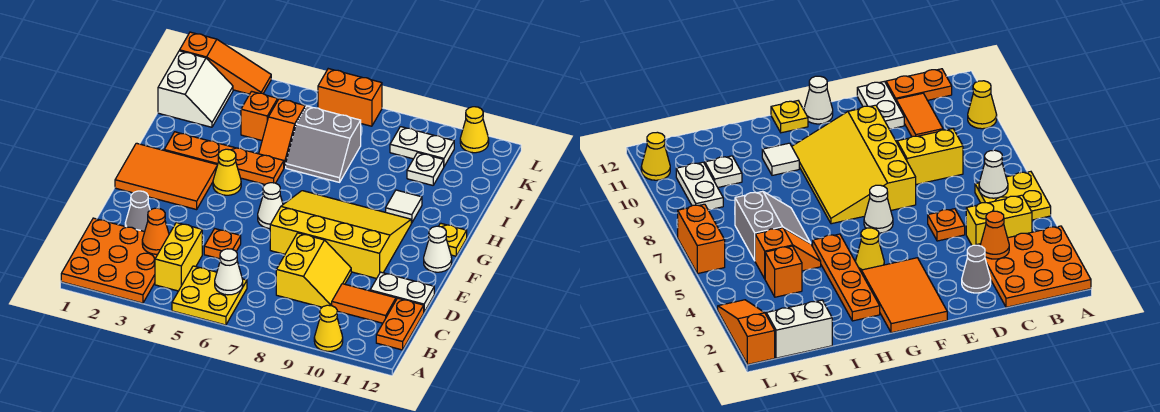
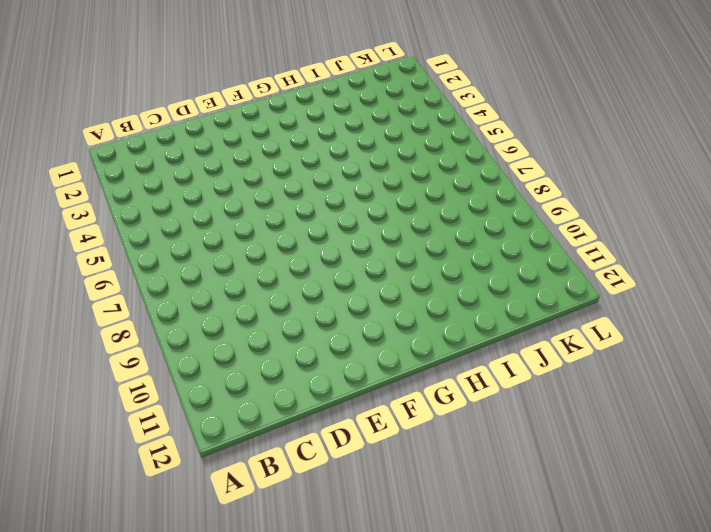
none -> orange plate A1:C3 level 1
none -> yellow plate A5:B6 level 1
none -> yellow cone A10 level 1

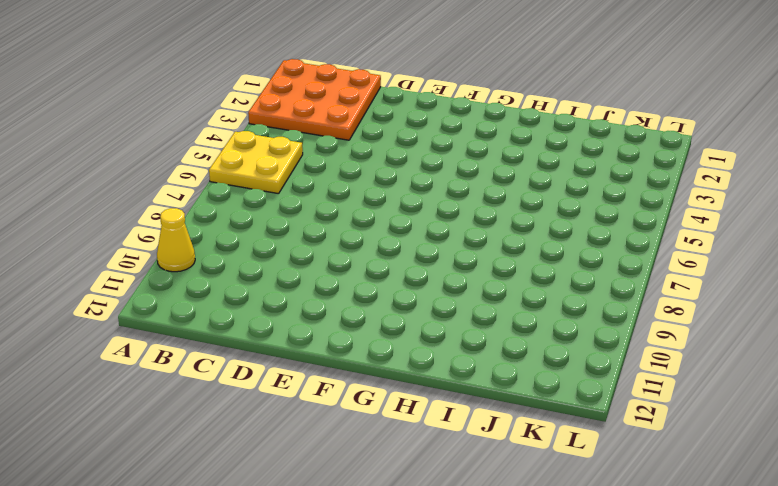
none -> yellow brick B4:C4 level 1
none -> orange plate B12:C12 level 1
none -> yellow slope C8:D9 level 1 top 8

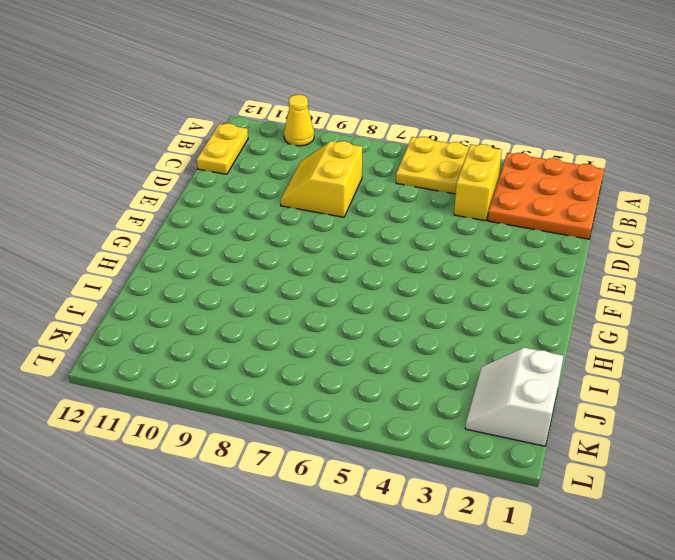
yellow plate B12:C12 level 1 -> orange plate B12:C12 level 1
none -> orange tile C10:C11 level 1
none -> grey cone D2 level 1
none -> orange plate D5 level 1

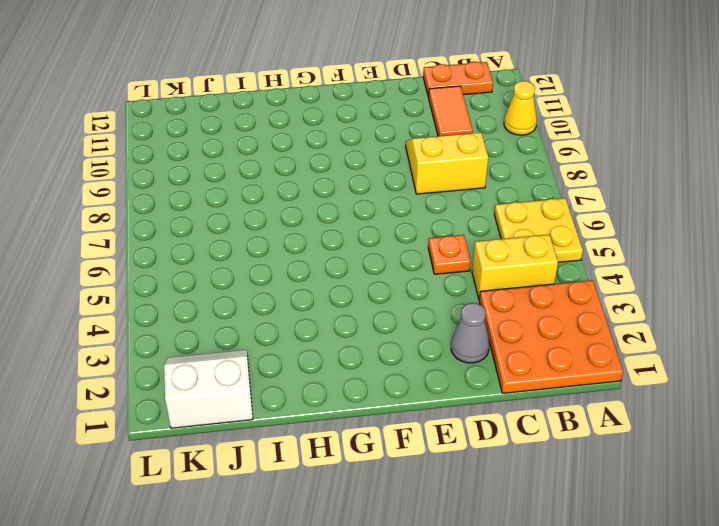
none -> white plate D11:D12 level 1
none -> yellow slope E7:G10 level 1 top E
none -> orange tile F1:G3 level 1

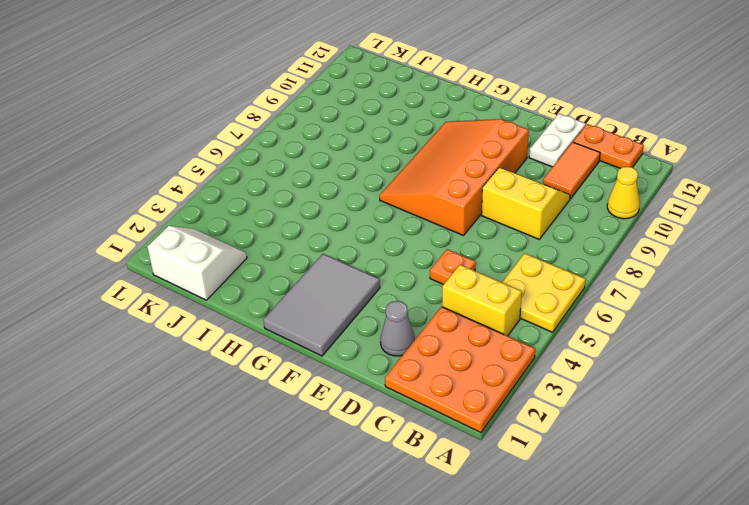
orange slope E7:G10 level 1 top E -> yellow slope E7:G10 level 1 top E
grey tile F1:G3 level 1 -> orange tile F1:G3 level 1
none -> white cone F6 level 1
none -> white cone F12 level 1
none -> yellow cone G4 level 1

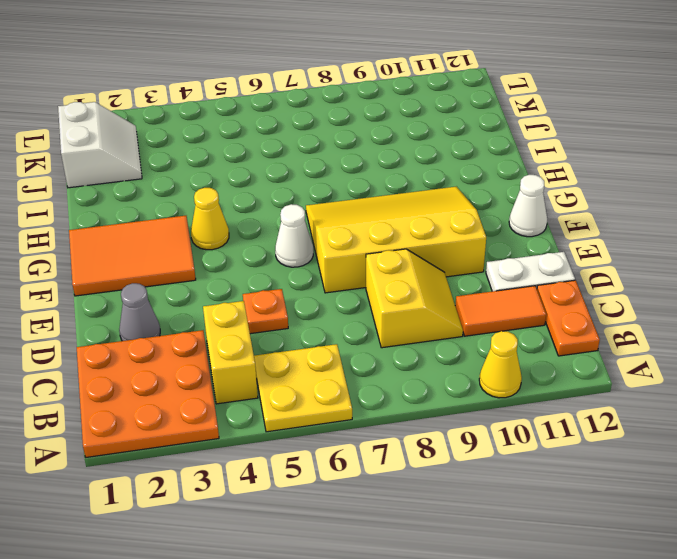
none -> yellow plate G12 level 1
none -> orange plate H2:H5 level 1
none -> white tile H10 level 1

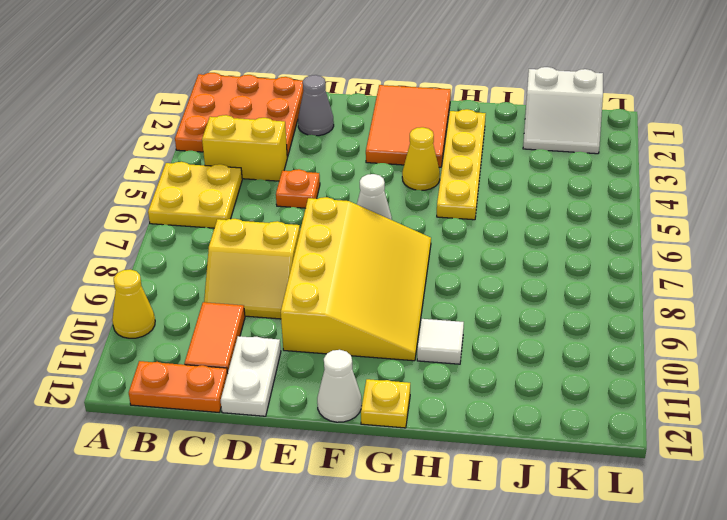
yellow plate H2:H5 level 1 -> orange plate H2:H5 level 1
none -> orange slope I5:J5 level 1 top J
none -> grey slope I6:J7 level 1 top J
none -> orange brick J4 level 1

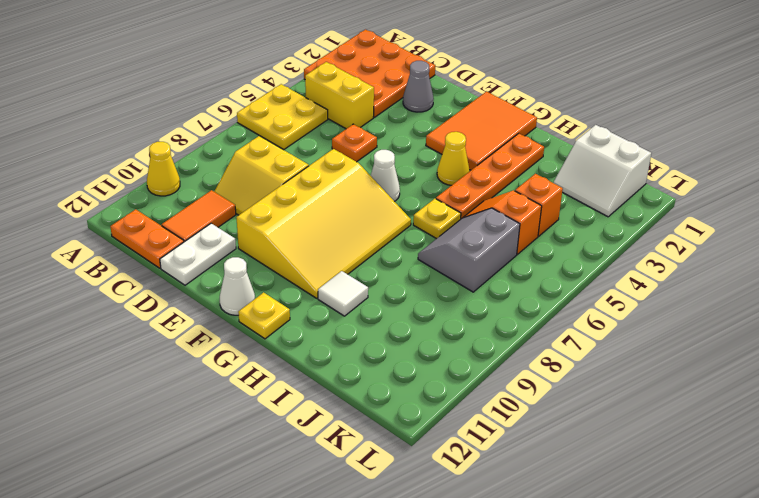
yellow plate H6 level 1 -> none
none -> white plate J10 level 1
none -> white plate K9:K10 level 1
none -> orange slope L1:L3 level 1 top 1

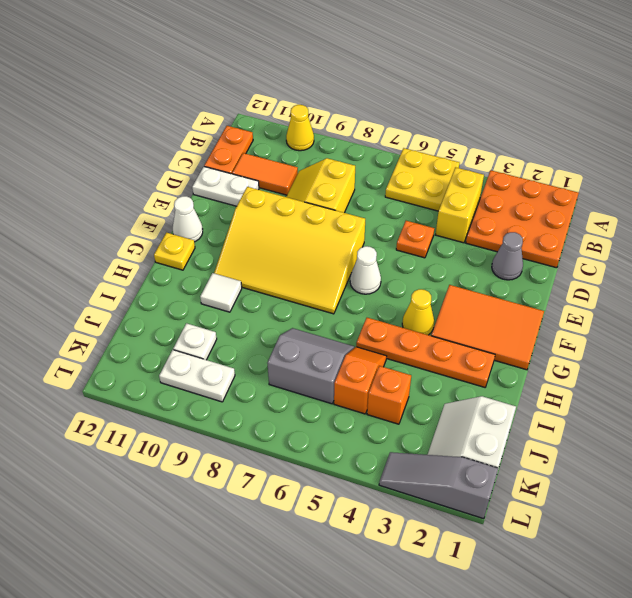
grey slope L1:L3 level 1 top 1 -> orange slope L1:L3 level 1 top 1
none -> orange brick L6:L7 level 1
none -> yellow cone L11 level 1
none -> white cone B6 level 2

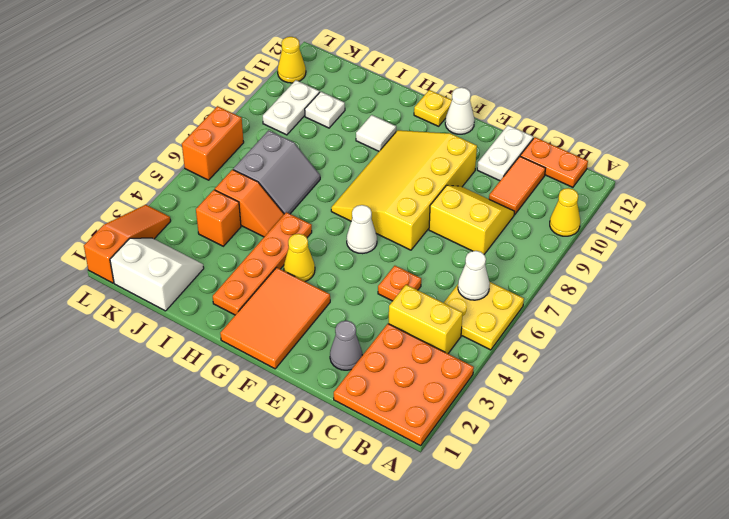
none -> orange cone C3 level 2

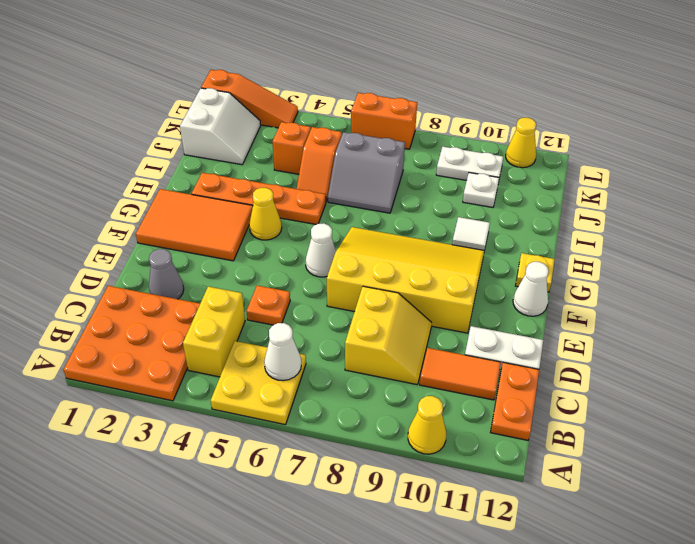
none -> orange cone C3 level 2

